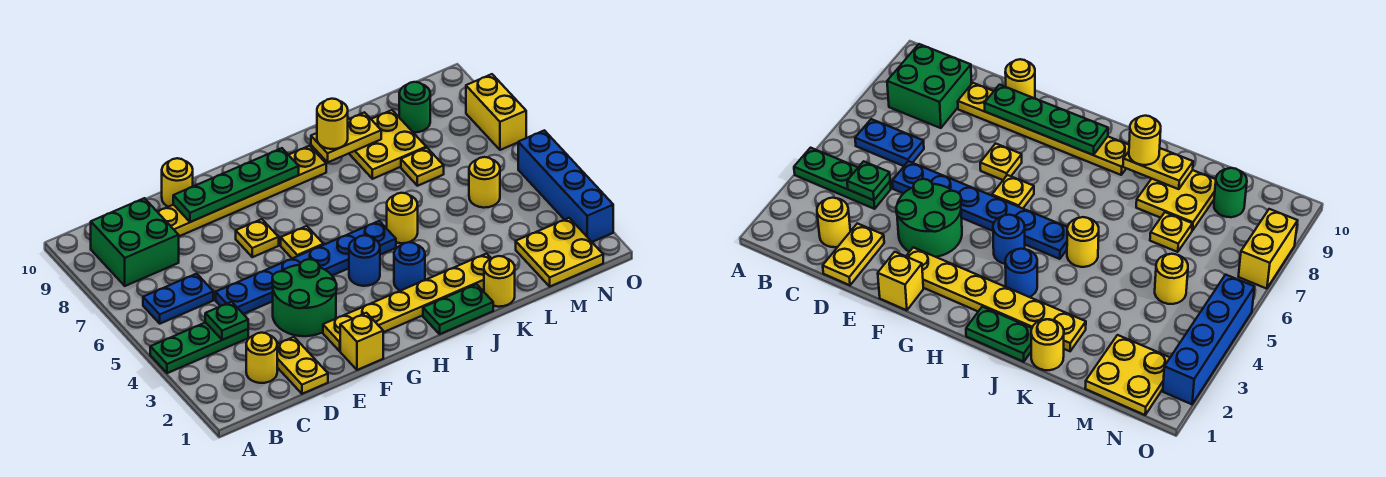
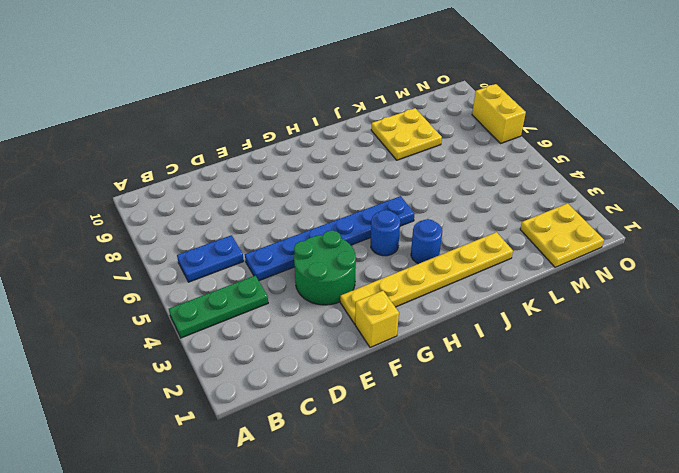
none -> green brick B8:C9 level 1
none -> yellow round brick C2 level 1
none -> yellow plate D1:D2 level 1

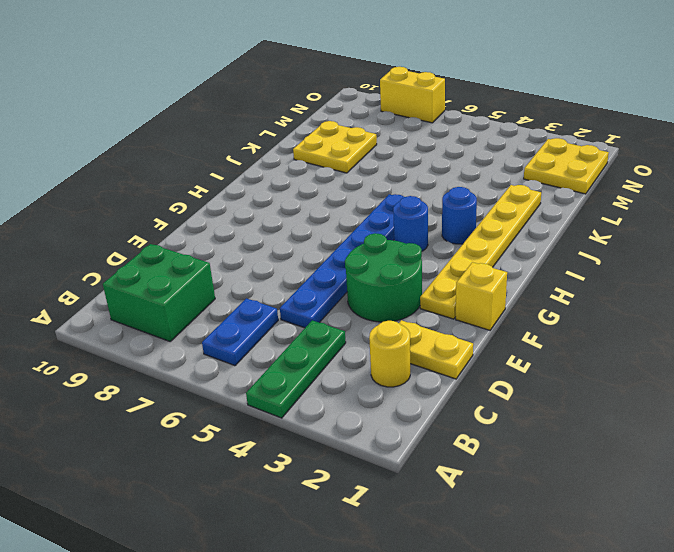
none -> yellow plate D9:I9 level 1
none -> yellow round brick E10 level 1
none -> yellow plate F7 level 1

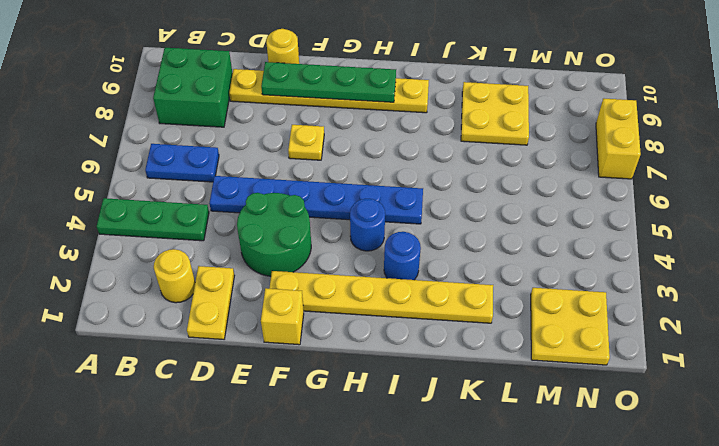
none -> yellow plate G6 level 1
none -> green plate I1:J1 level 1
none -> yellow round brick J5 level 1

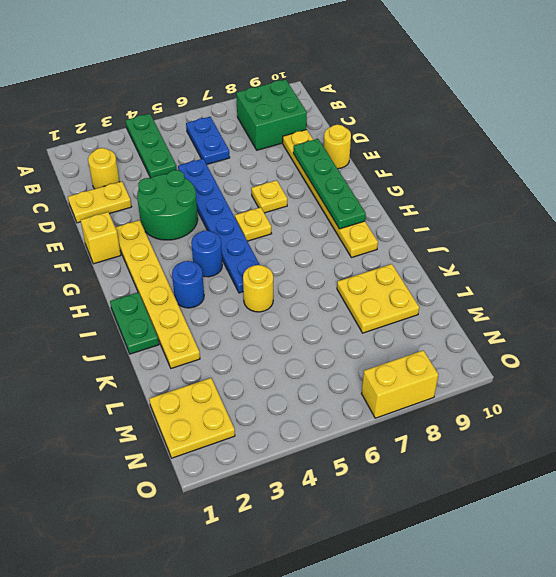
none -> yellow round brick K1 level 1
none -> yellow plate L7 level 1
none -> yellow round brick M5 level 1

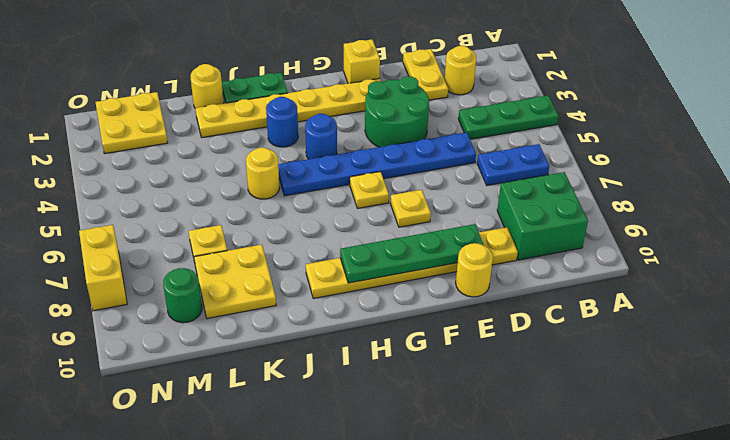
none -> yellow round brick M5 level 1
none -> blue brick O2:O5 level 1
none -> green plate C4 level 2

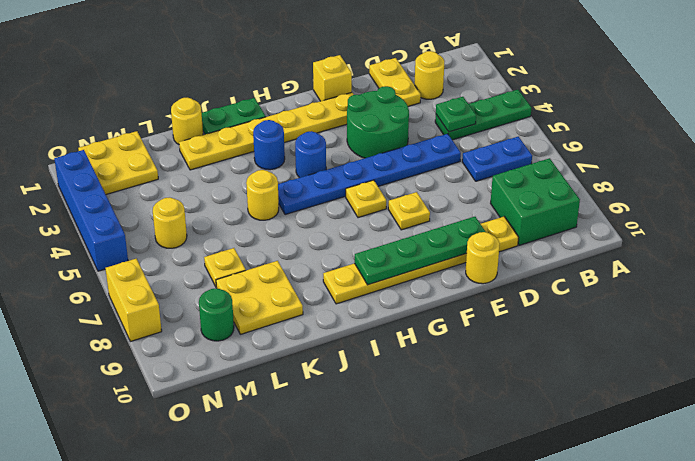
none -> yellow plate J9:K9 level 2
none -> yellow round brick J9 level 3

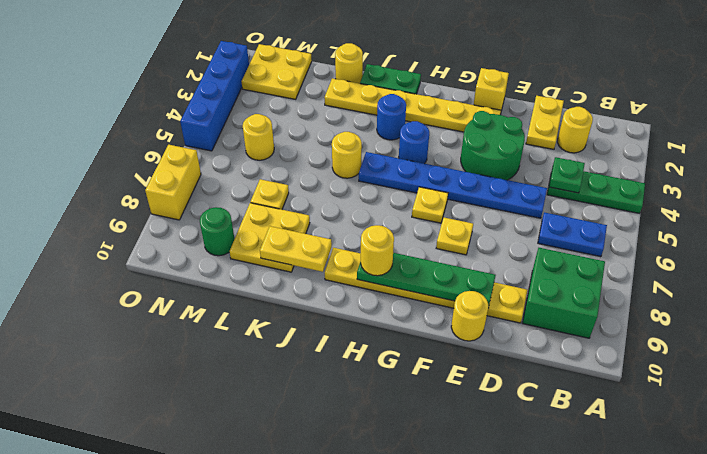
yellow round brick H9 level 3 -> yellow round brick J9 level 3

